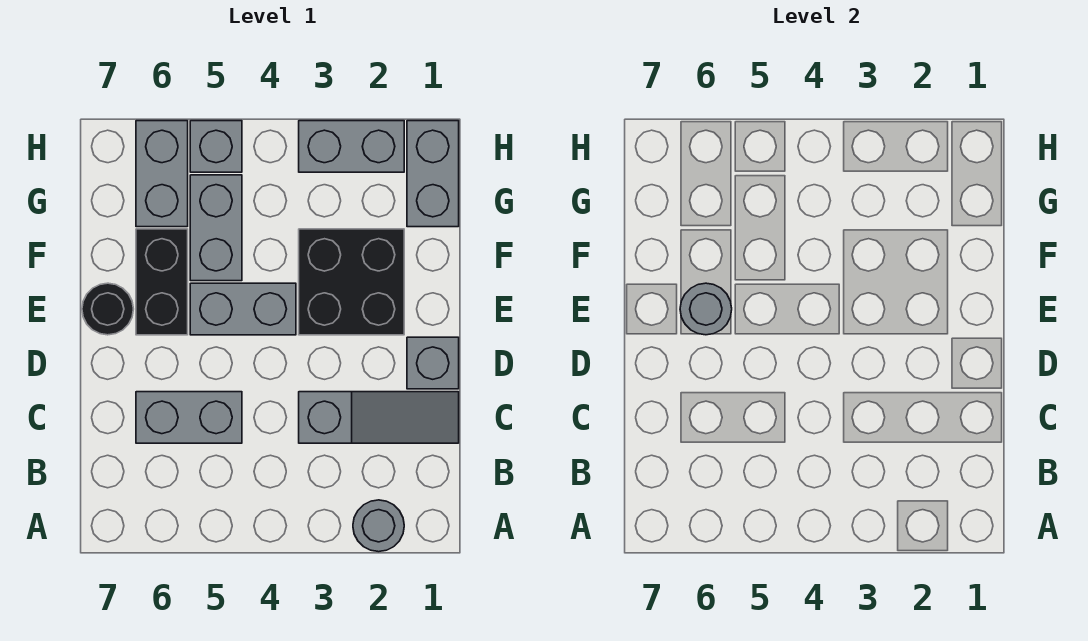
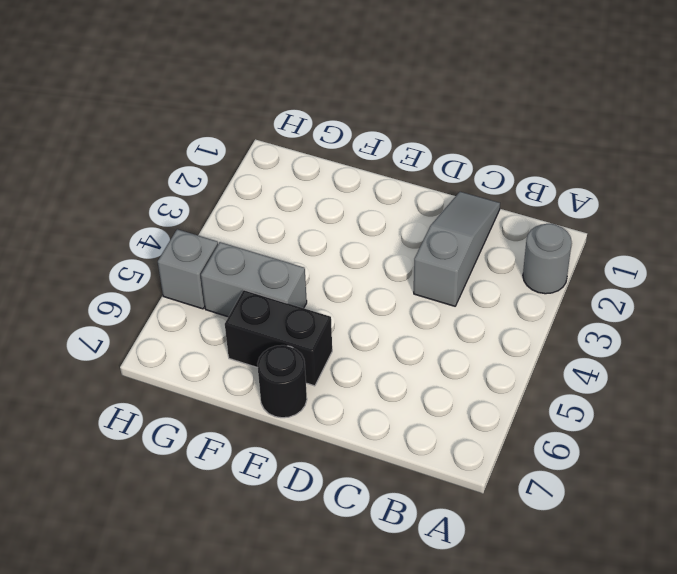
none -> grey brick C5:C6 level 1
none -> grey brick D1 level 1
none -> black brick E2:F3 level 1

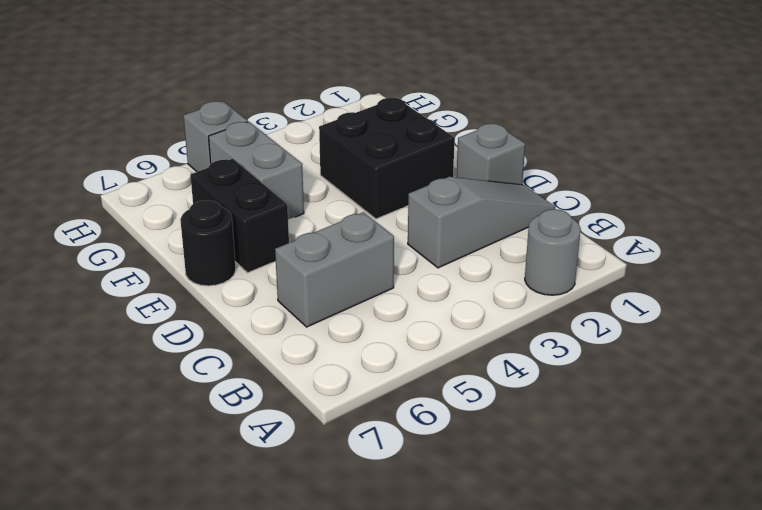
none -> grey brick E4:E5 level 1
none -> grey brick G1:H1 level 1
none -> grey brick G6:H6 level 1

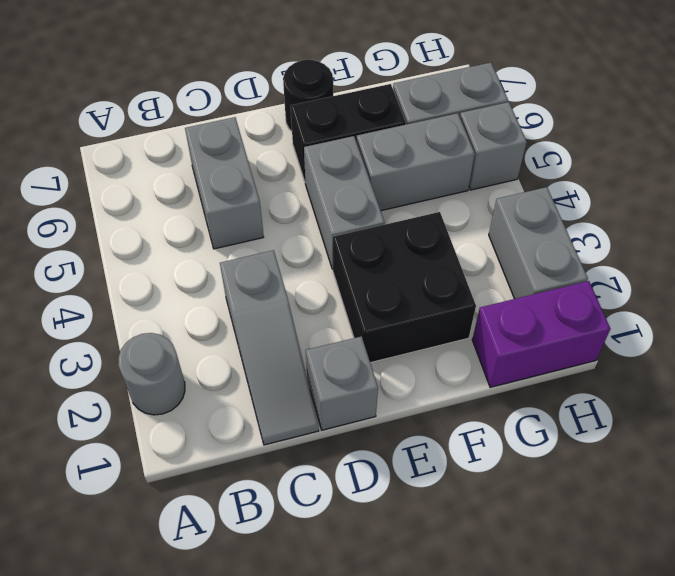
purple brick G1:H1 level 1 -> grey brick G1:H1 level 1
none -> grey round brick E6 level 2

